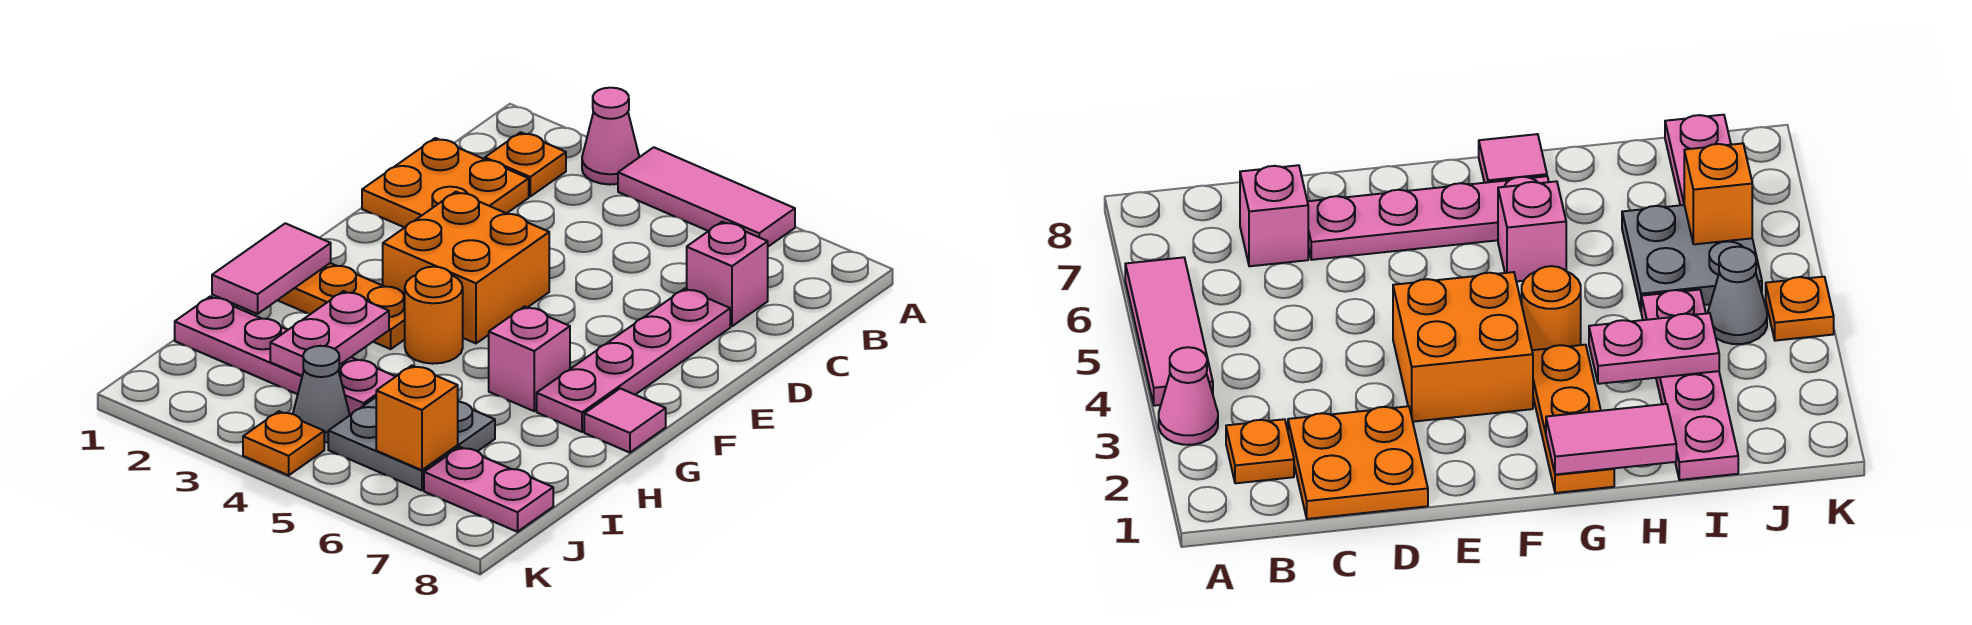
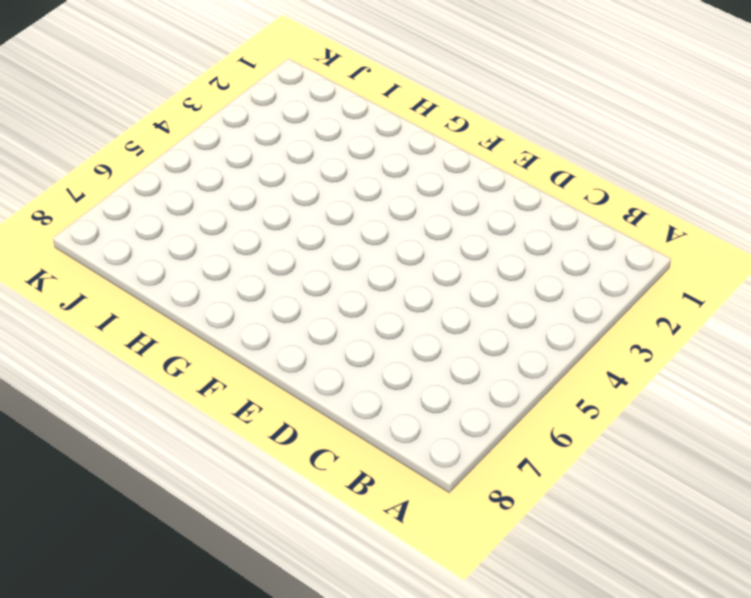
none -> pink cone A3 level 1
none -> pink tile A4:A6 level 1
none -> orange plate B2 level 1

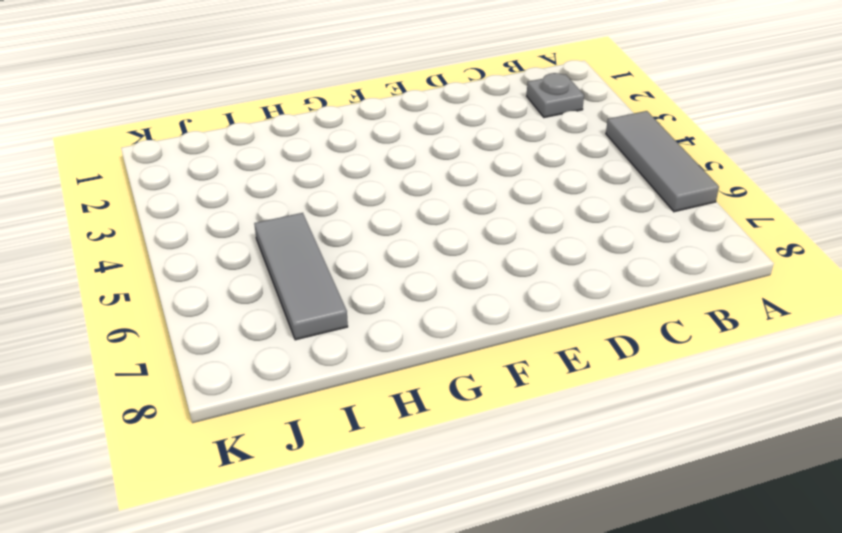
grey tile A4:A6 level 1 -> pink tile A4:A6 level 1
grey plate B2 level 1 -> orange plate B2 level 1
grey tile I5:I7 level 1 -> grey plate I5:J6 level 1
none -> pink cone A3 level 1
none -> orange plate C1:D2 level 1
none -> pink brick C7 level 1

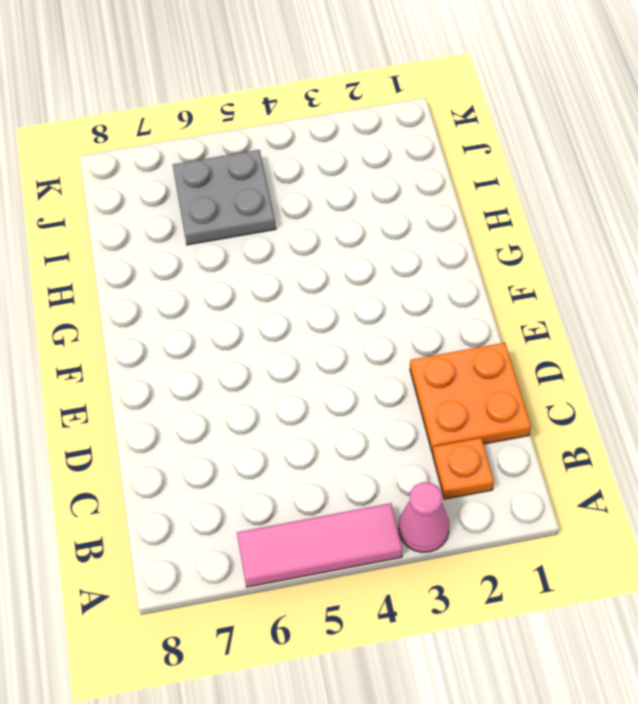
none -> pink brick C7 level 1
none -> pink plate D7:G7 level 1
none -> orange brick E3:F4 level 1

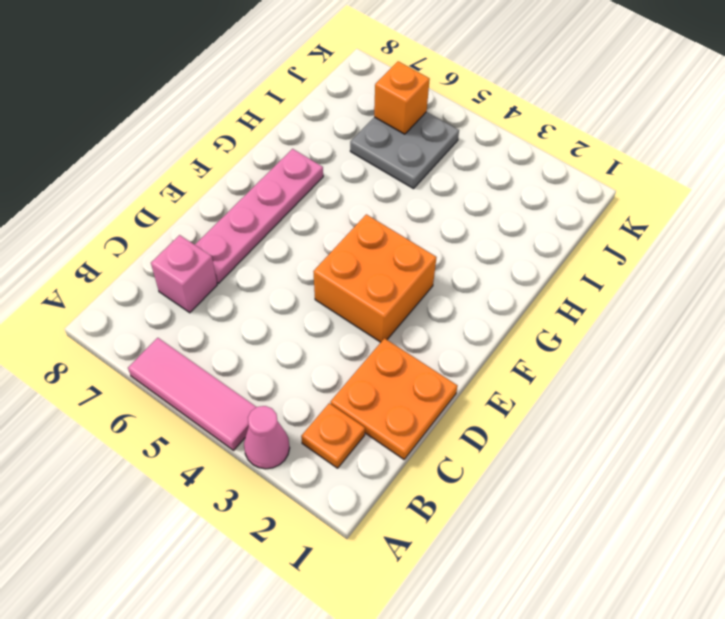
none -> orange plate G1:G3 level 1
none -> orange round brick G4 level 1
none -> pink brick G6 level 1

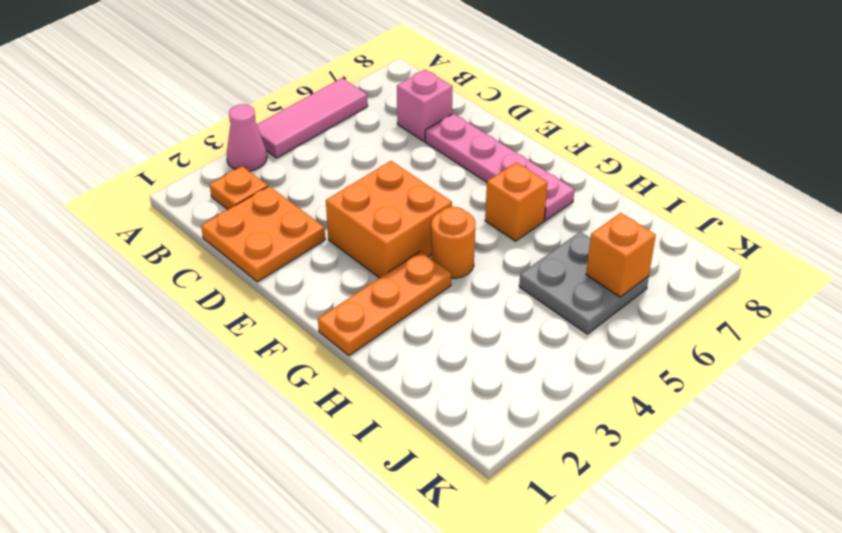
orange brick G6 level 1 -> pink brick G6 level 1
none -> pink tile G8 level 1
none -> pink plate I1:I4 level 1
none -> grey cone J4 level 1

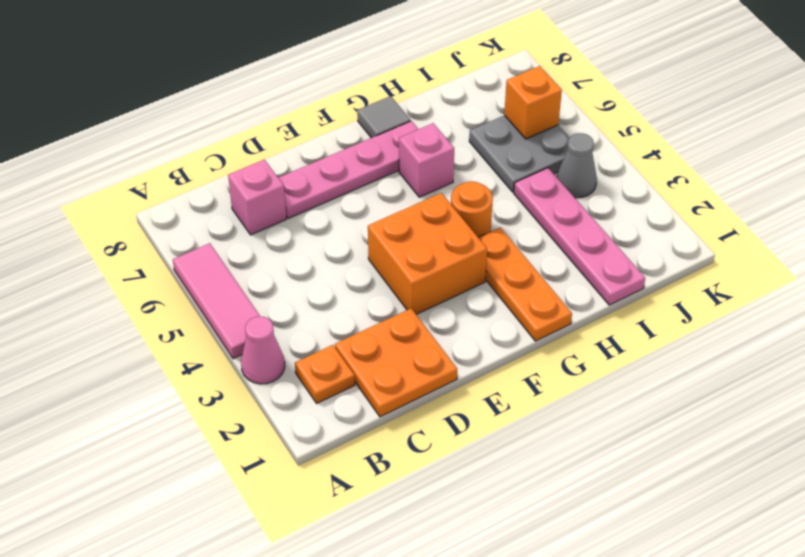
grey tile G8 level 1 -> pink tile G8 level 1
none -> pink plate J7:J8 level 1
none -> orange plate K4 level 1
none -> pink tile G1:H1 level 2

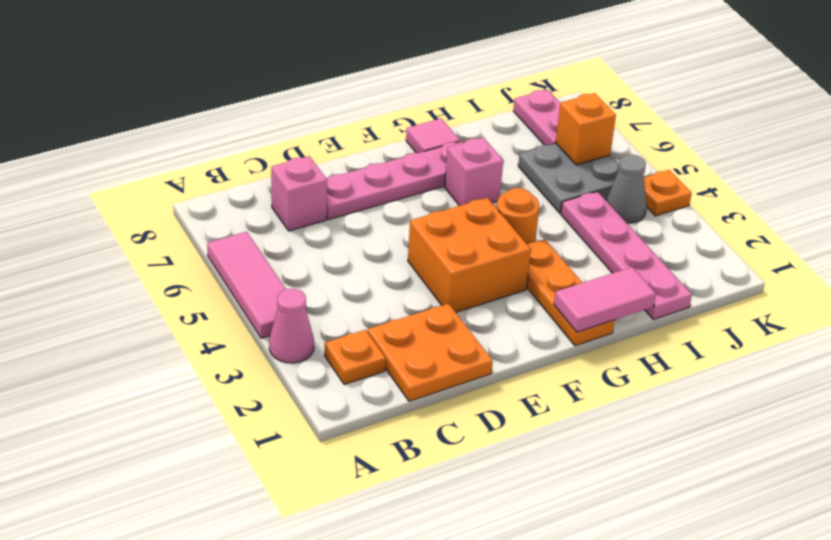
none -> pink plate H3:I3 level 2

